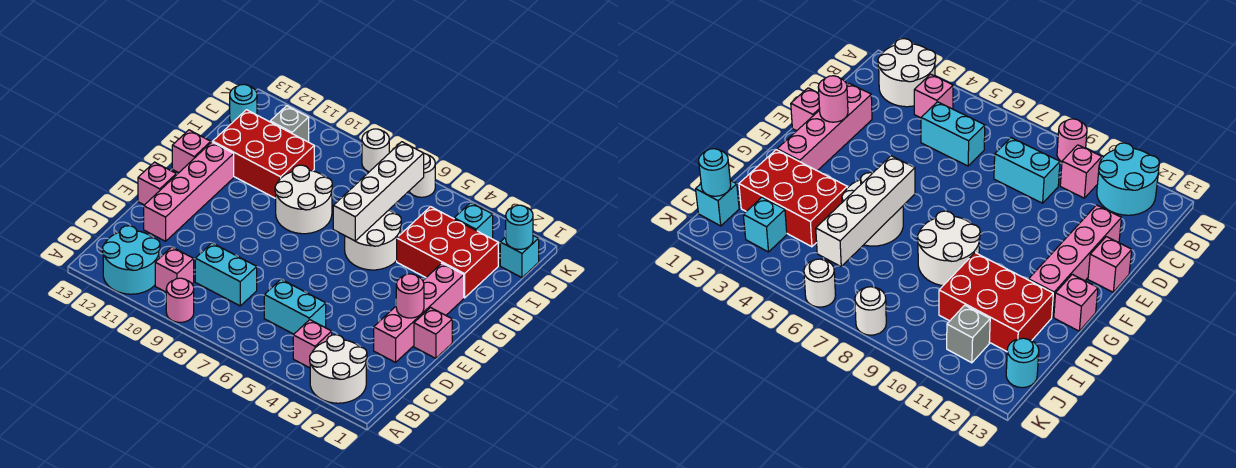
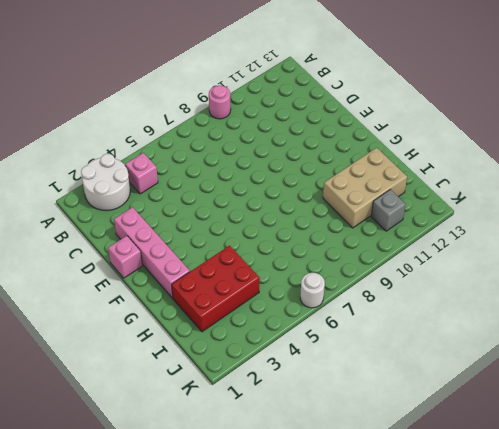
tan brick H10:I12 level 1 -> red brick H10:I12 level 1
none -> cyan round brick A11:B12 level 1
none -> pink brick B10 level 1
none -> cyan brick C5:C6 level 1

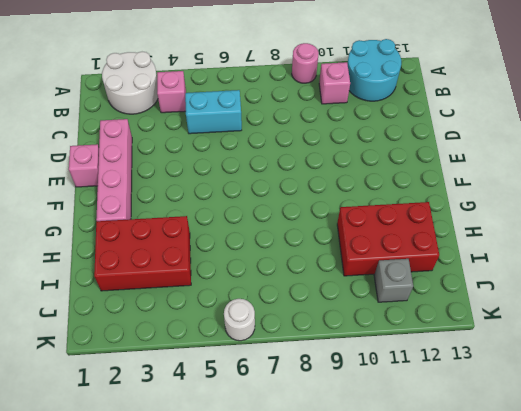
none -> cyan brick C8:C9 level 1
none -> pink brick D12:G12 level 1
none -> pink brick E13 level 1

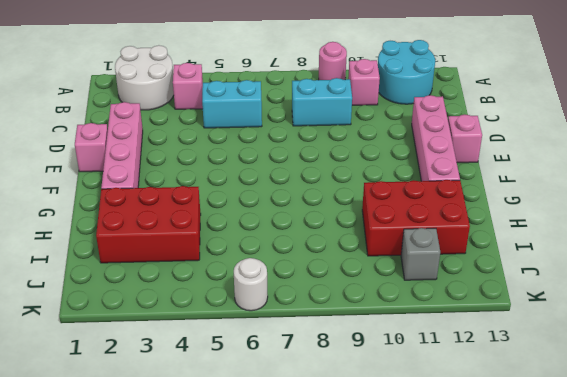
none -> white round brick G5:H6 level 1
none -> white round brick G8:H9 level 1
none -> pink brick G13 level 1

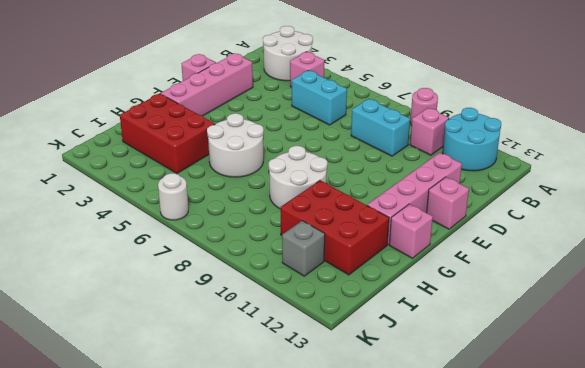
none -> cyan brick J1 level 1
none -> cyan brick J3 level 1
none -> cyan round brick J13 level 1

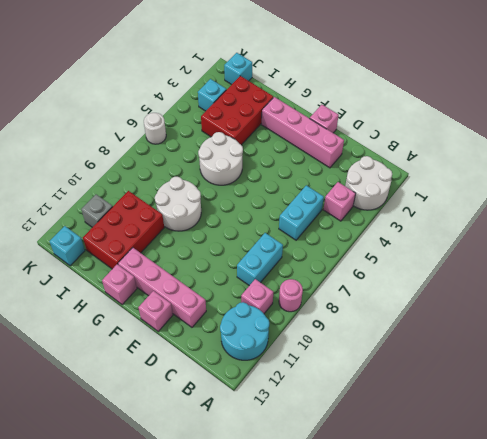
cyan brick J13 level 1 -> cyan round brick J13 level 1
none -> white round brick K8 level 1
none -> pink round brick E2 level 2
none -> white brick G6:J6 level 2

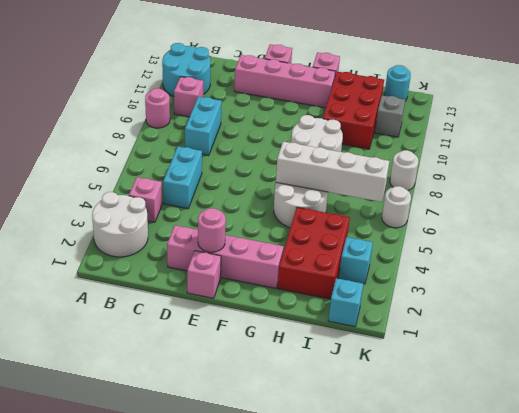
none -> cyan round brick J1 level 2

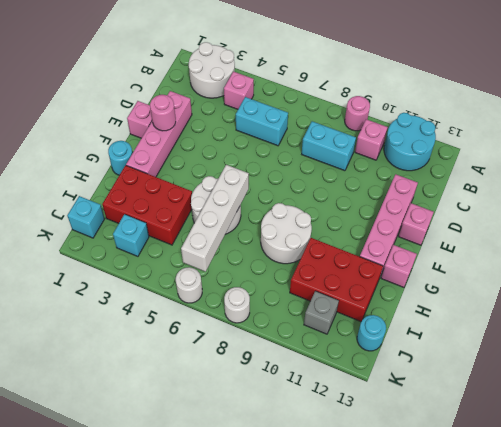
cyan round brick G1 level 1 -> cyan round brick J1 level 2

